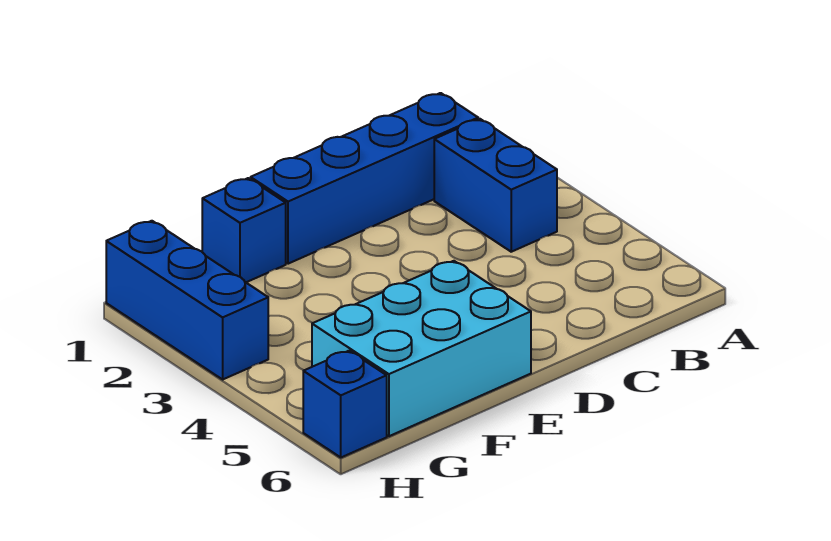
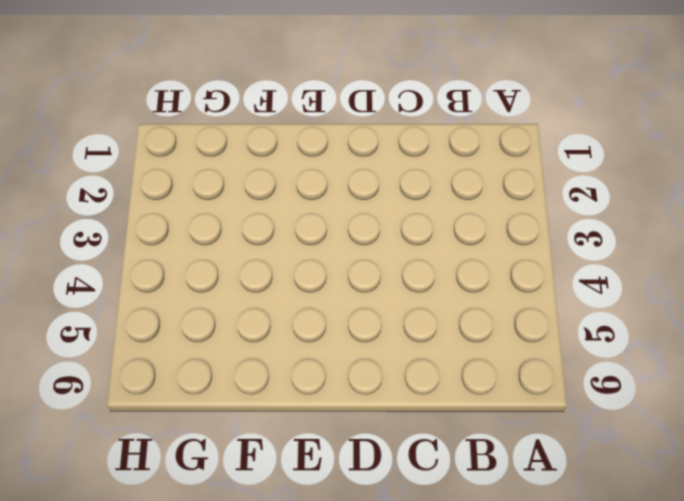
none -> blue brick B1:E1 level 1
none -> blue brick B2:B3 level 1

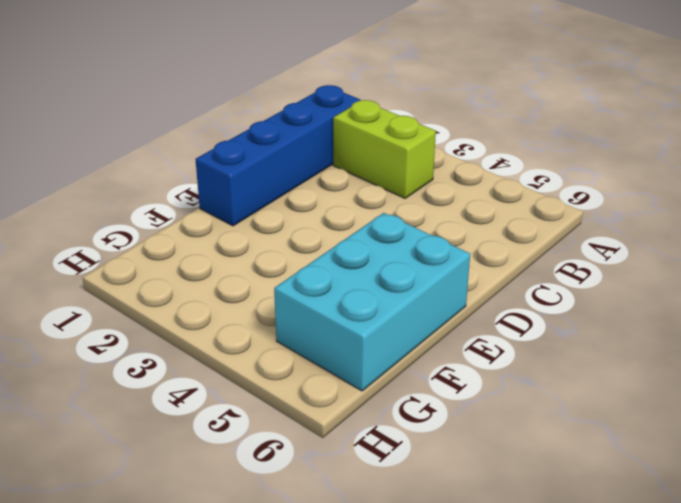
lime brick B2:B3 level 1 -> blue brick B2:B3 level 1
none -> blue brick F1 level 1
none -> blue brick H1:H3 level 1

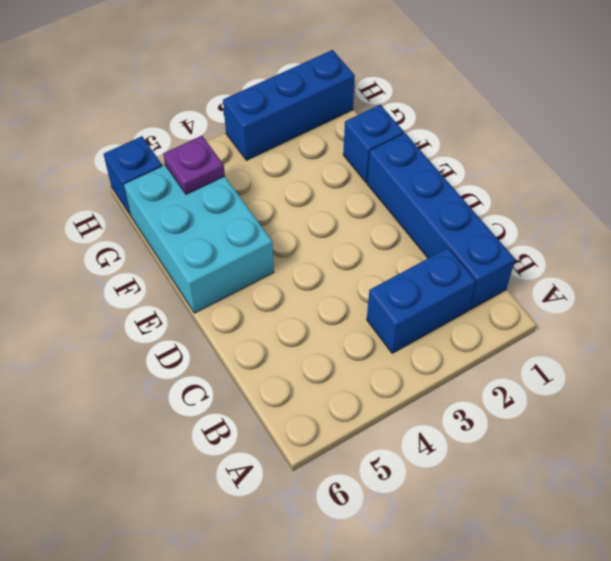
purple plate G5 level 2 -> none

